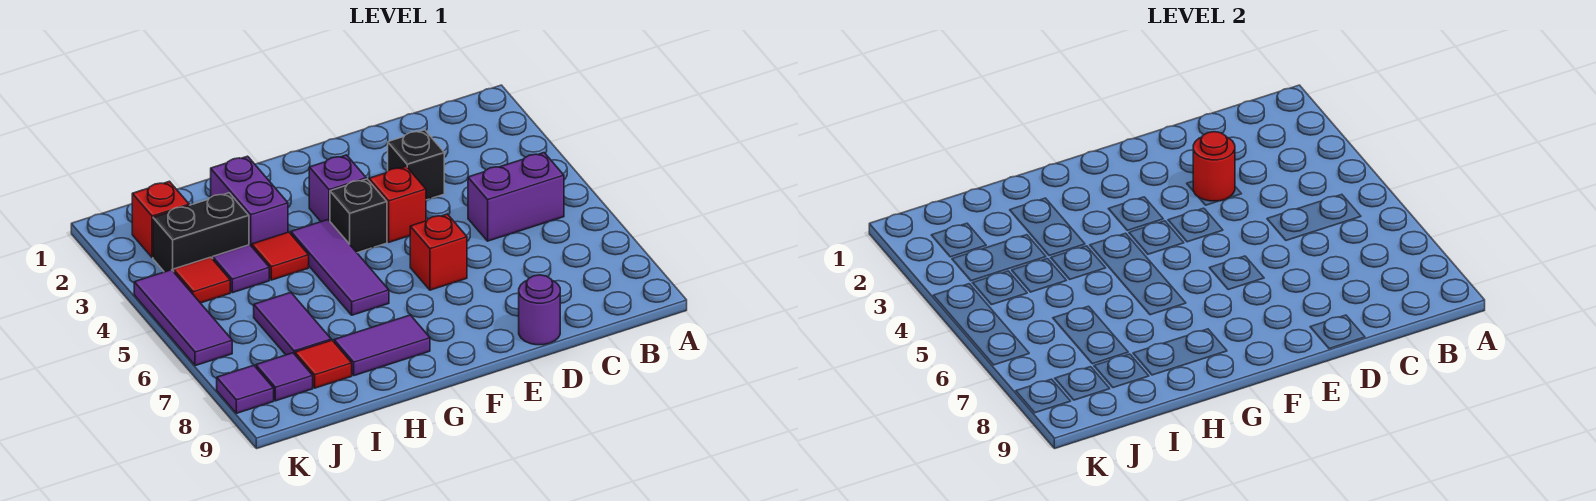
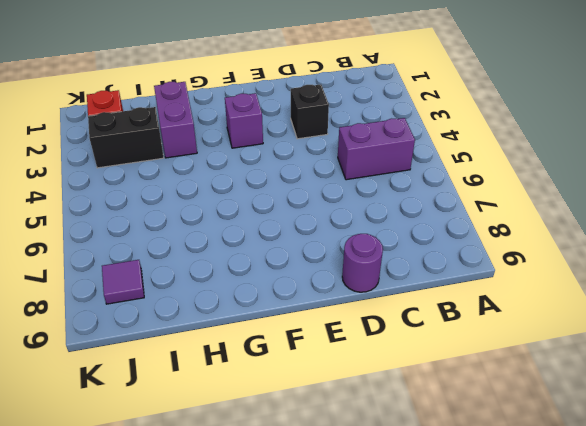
none -> red brick E4 level 1
none -> red brick E6 level 1
none -> black brick F4 level 1

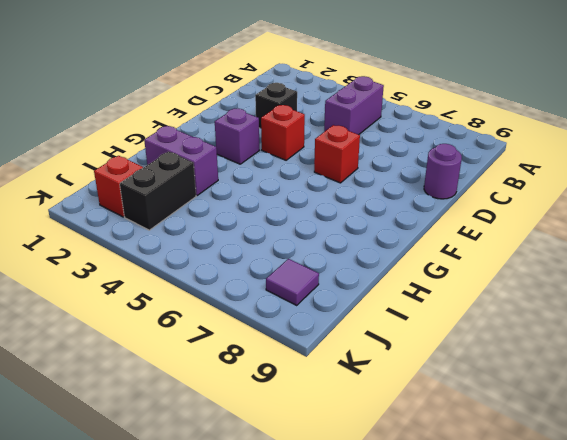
none -> black brick F4 level 1
none -> purple tile G4:G6 level 1
none -> purple tile G8:H8 level 1

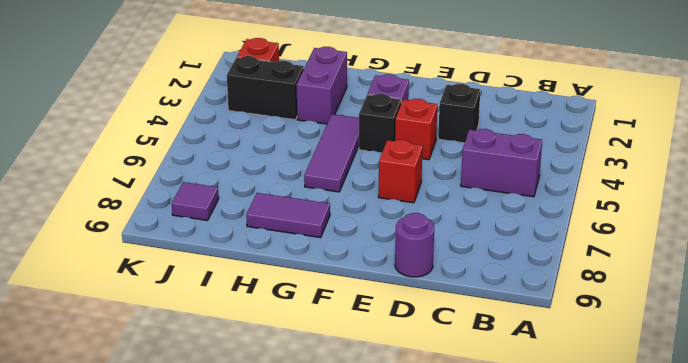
none -> red tile H4 level 1
none -> purple tile I4 level 1
none -> purple tile I6:I7 level 1

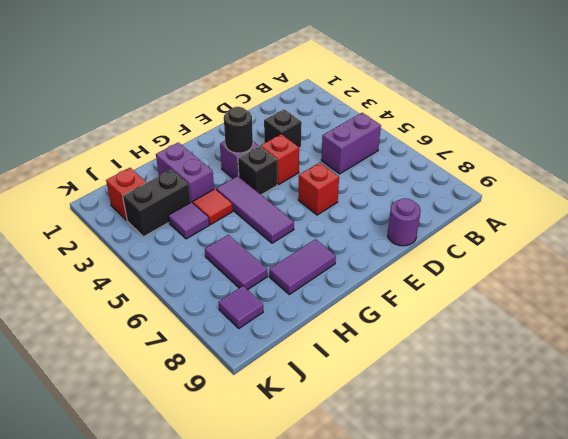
black round brick F3 level 2 -> none
none -> red tile I8 level 1
none -> red tile J4 level 1
none -> purple tile K4:K6 level 1

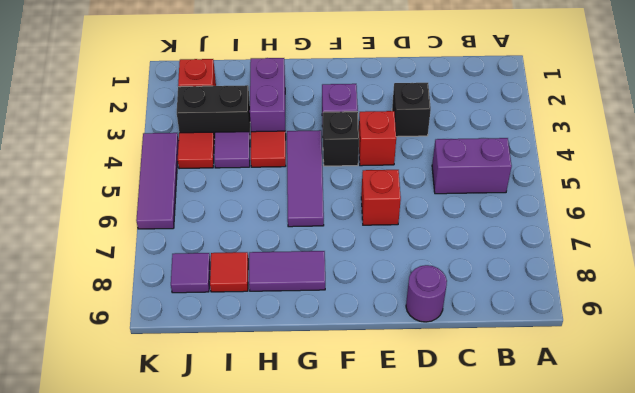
none -> purple tile I6:I7 level 1
none -> purple tile K8 level 1
none -> red round brick D3 level 2

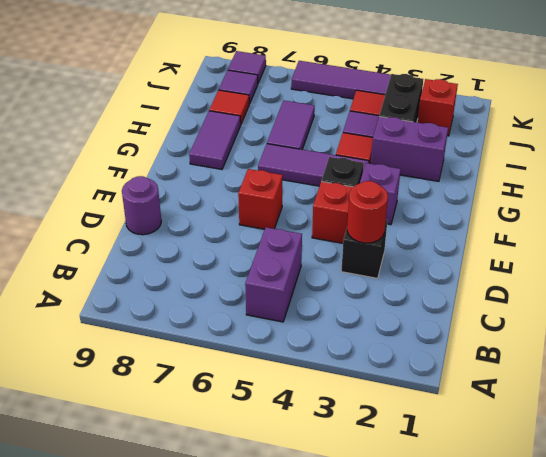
purple tile H6:I6 level 1 -> purple tile I6:I7 level 1

